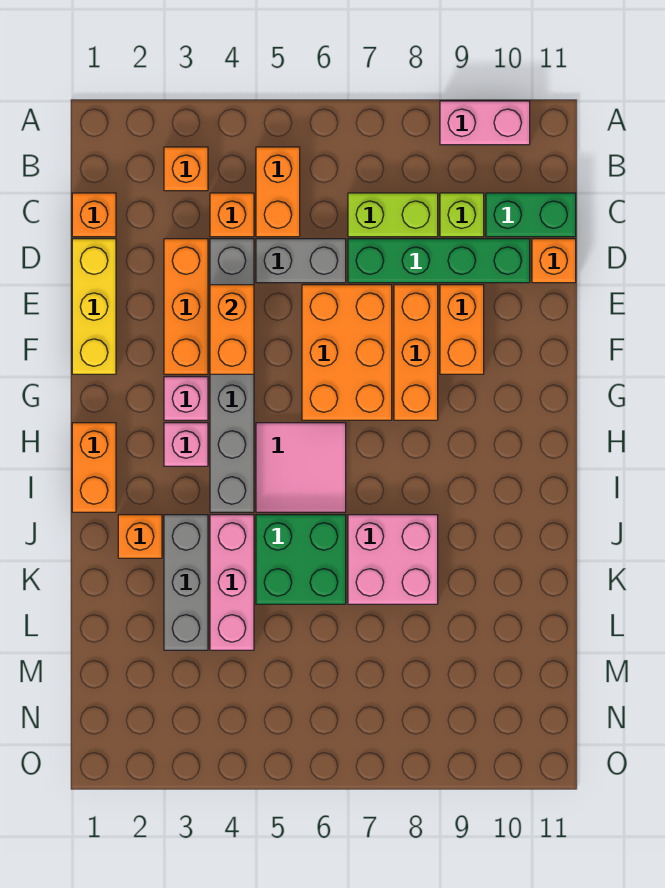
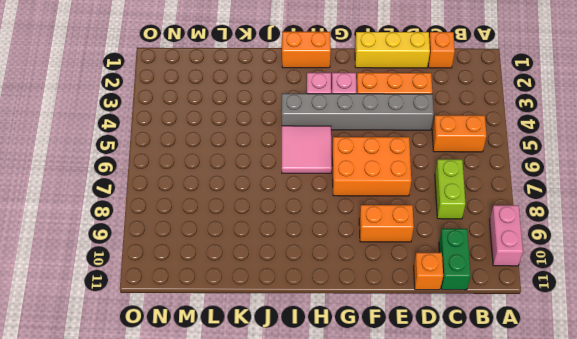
none -> orange brick B3 level 1
none -> orange brick C4 level 1
none -> lime brick C9 level 1

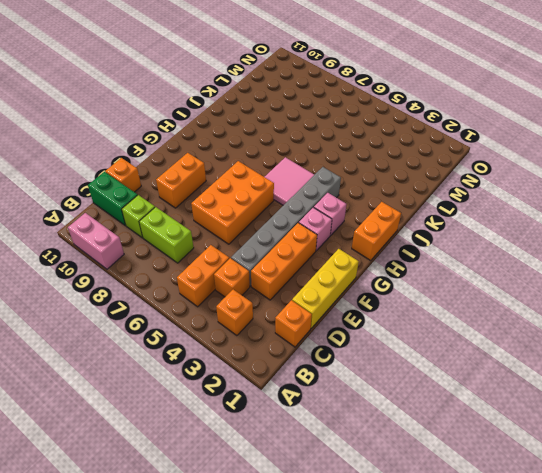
none -> grey brick D5:D6 level 1
none -> green brick D7:D10 level 1
none -> orange brick E8:G8 level 1

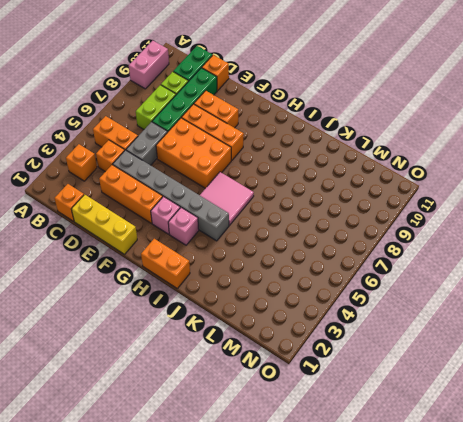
none -> orange brick J2 level 1
none -> grey brick J3:L3 level 1
none -> pink brick J4:L4 level 1

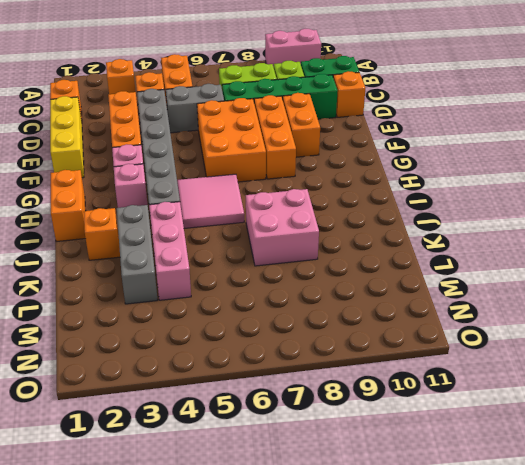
none -> green brick J5:K6 level 1
none -> orange brick E4:F4 level 2

